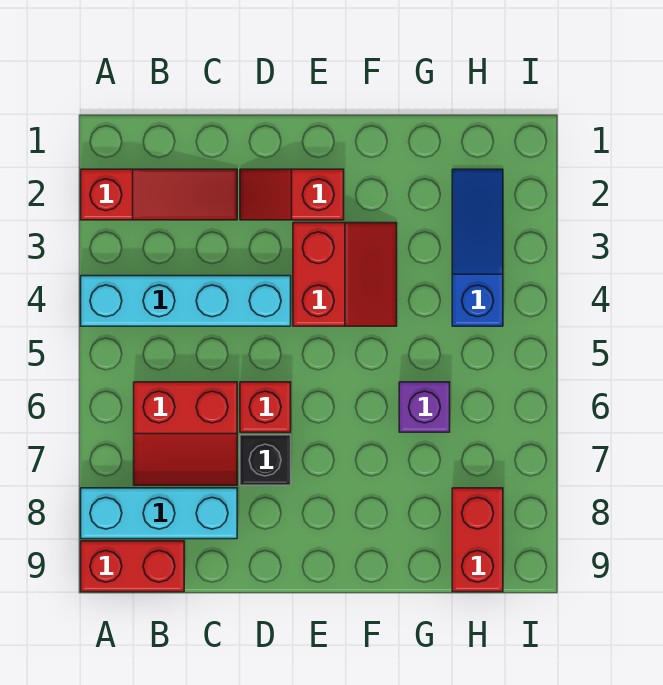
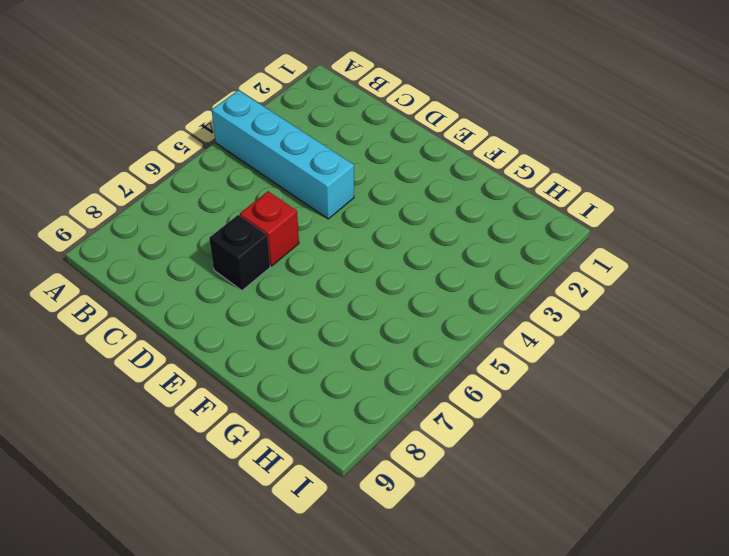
none -> red slope A2:C2 level 1 top A
none -> cyan brick A8:C8 level 1
none -> red brick A9:B9 level 1

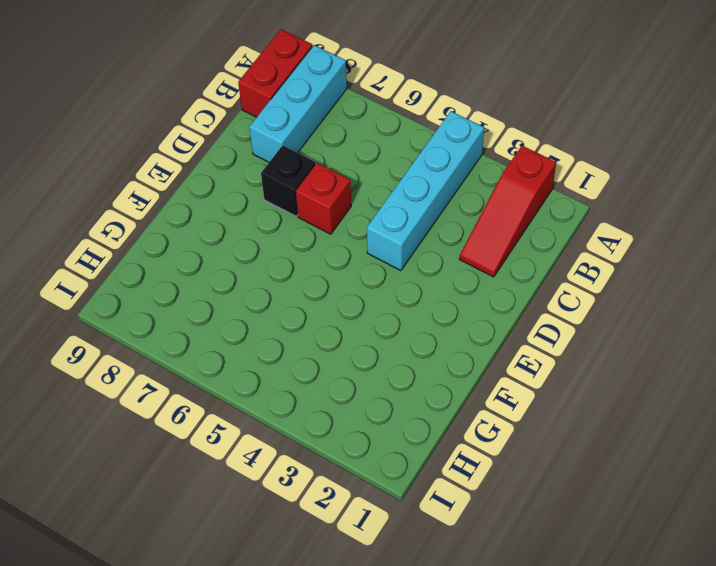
none -> red slope B6:C7 level 1 top 6
none -> red slope D2:E2 level 1 top E
none -> red slope E3:F4 level 1 top E

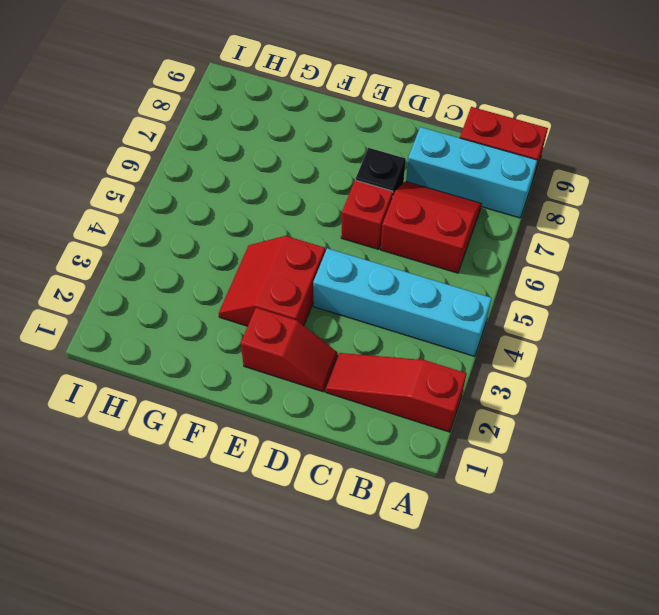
none -> purple brick G6 level 1
none -> blue slope H2:H4 level 1 top 4
none -> red brick H8:H9 level 1

